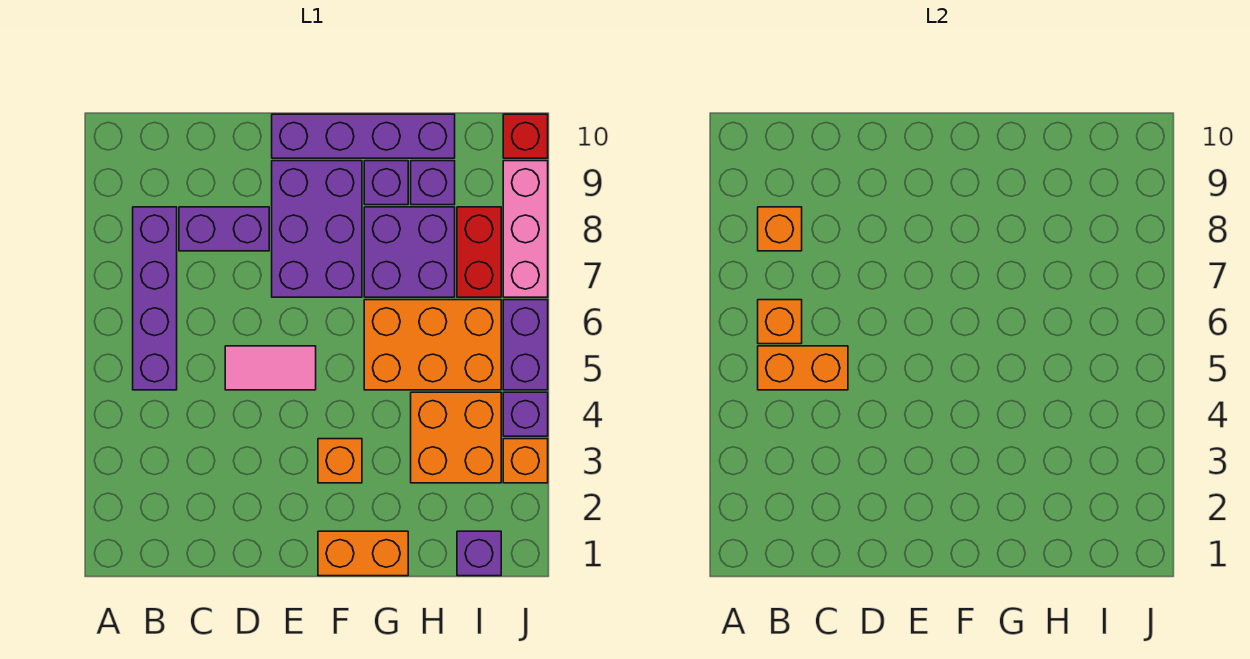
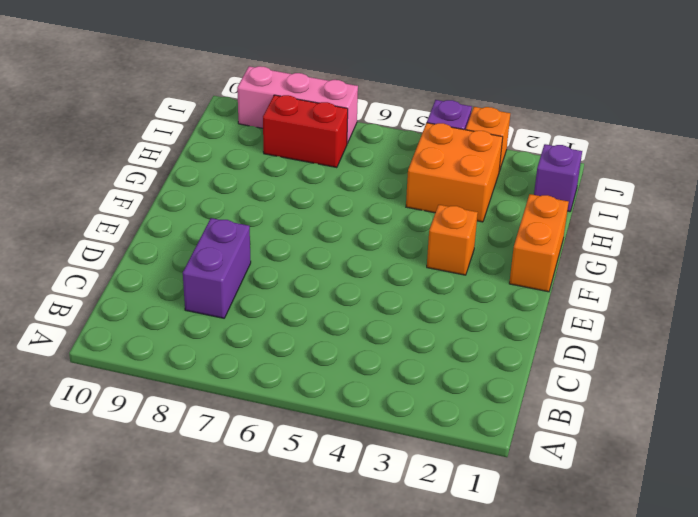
none -> purple brick B5:B8 level 1
none -> pink tile D5:E5 level 1
none -> purple brick E7:F9 level 1

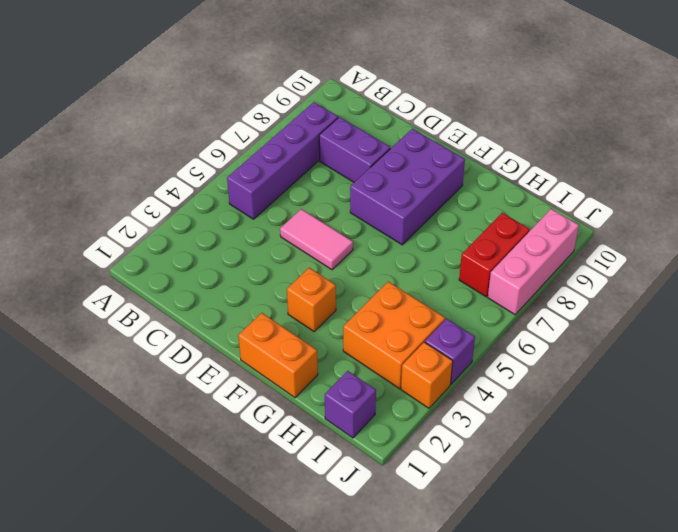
none -> purple brick E10:H10 level 1
none -> orange brick G5:I6 level 1
none -> purple brick G7:H8 level 1

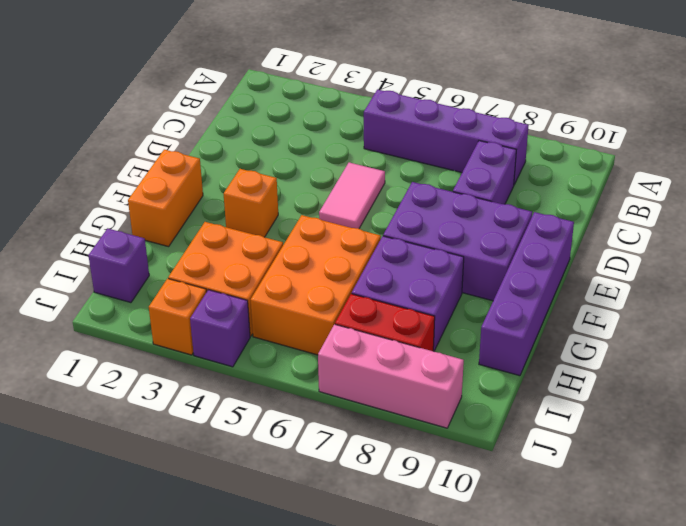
none -> purple brick G9 level 1
none -> purple brick H9 level 1
none -> purple brick J5:J6 level 1

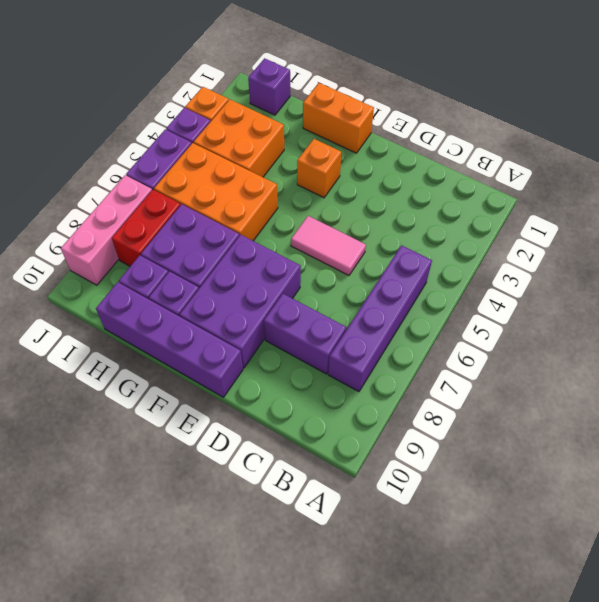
none -> red brick J10 level 1
none -> orange brick B5:C5 level 2
none -> orange brick B6 level 2

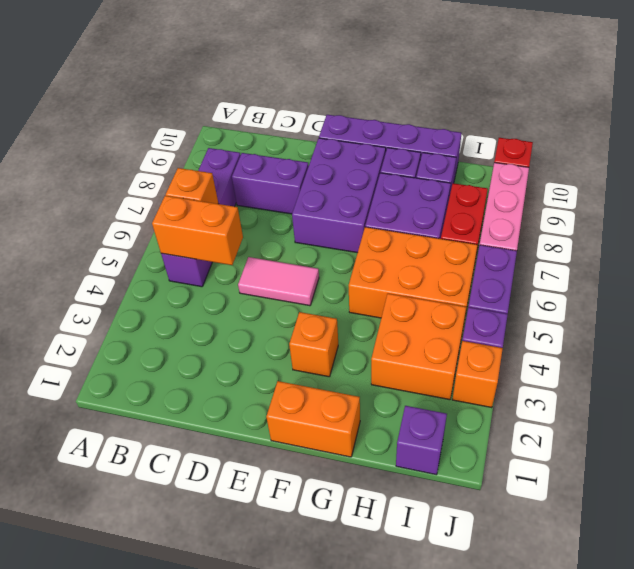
none -> orange brick B8 level 2

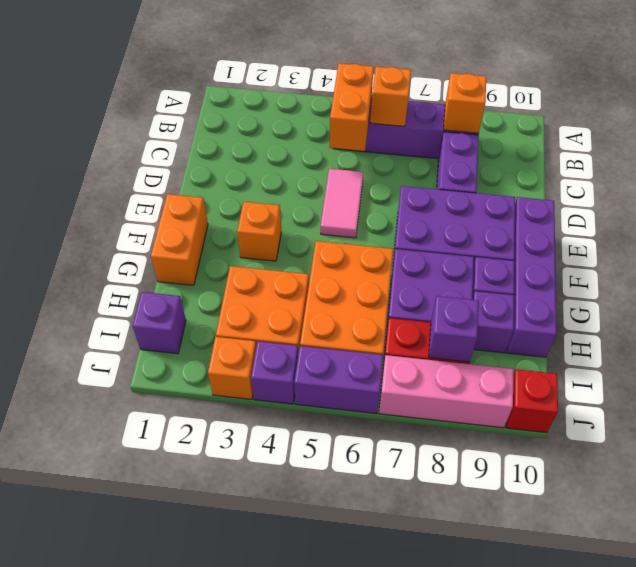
purple brick I8 level 2 -> none

